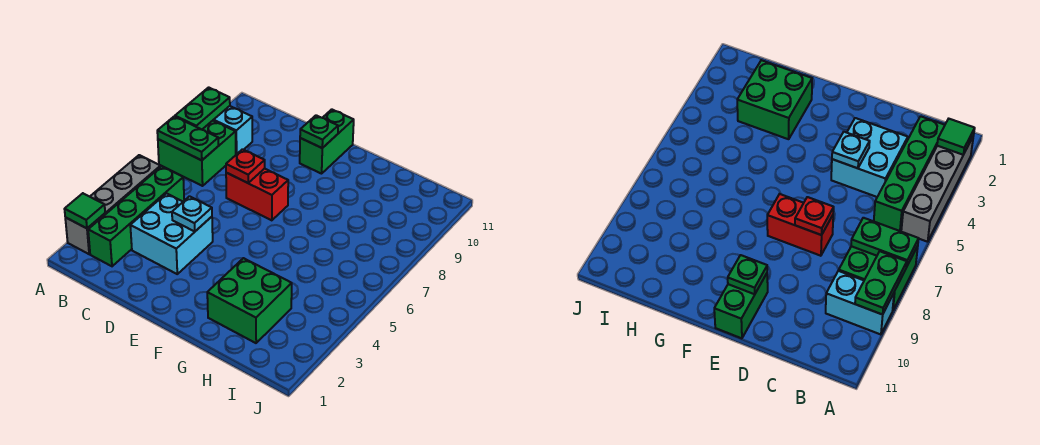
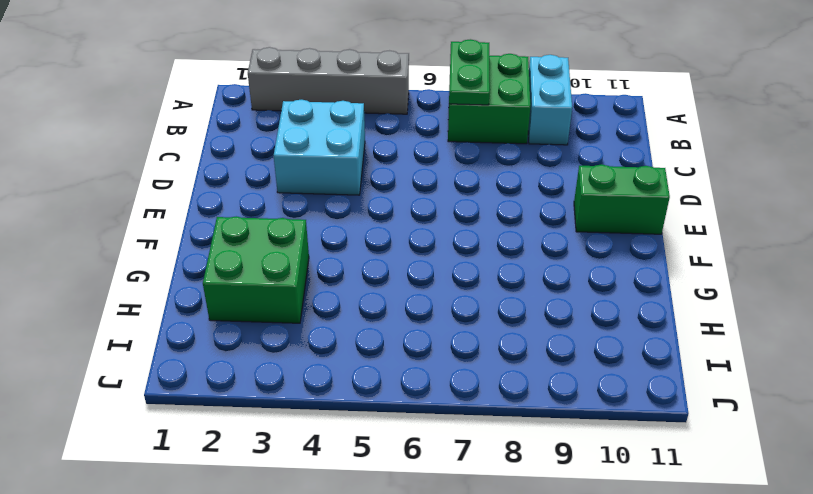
none -> green brick B2:B5 level 1
none -> red brick D7:E7 level 1
none -> green tile A2 level 2

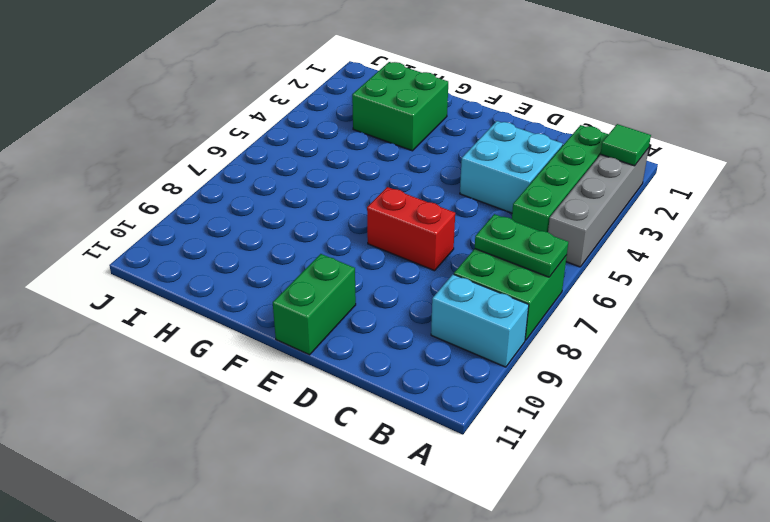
none -> green plate A8:A9 level 2
none -> cyan plate D4 level 2
none -> red plate D7 level 2

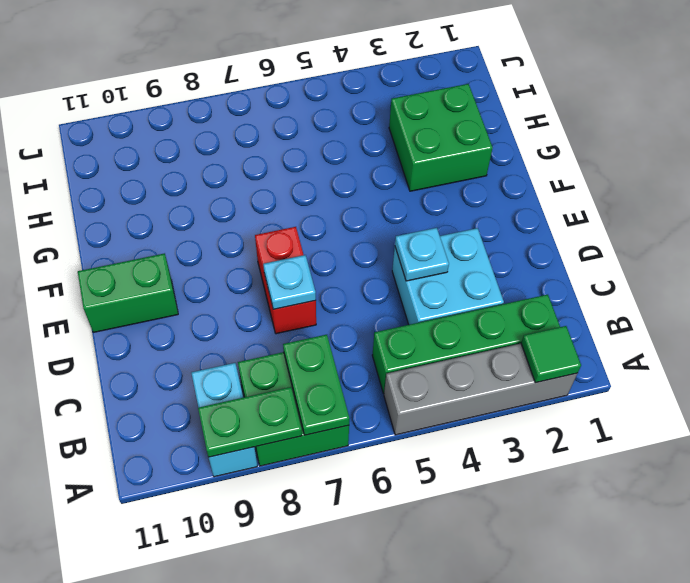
cyan plate D7 level 2 -> red plate D7 level 2
none -> green plate E10 level 2

